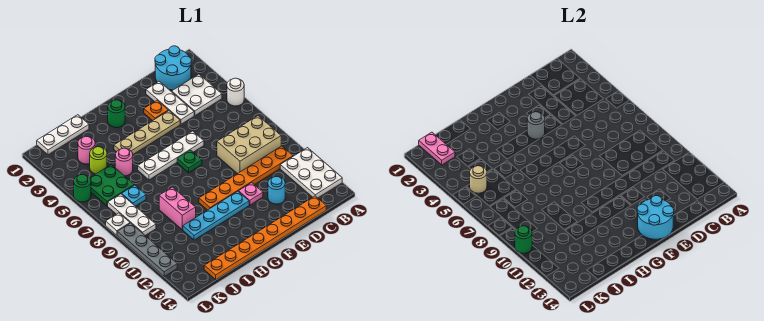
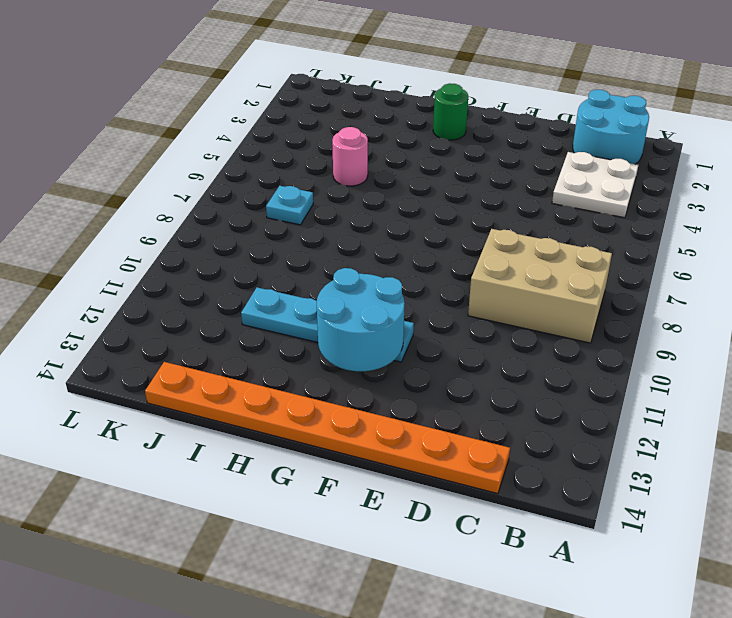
cyan round brick F11:G12 level 2 -> cyan round brick E13:F14 level 2
none -> white round brick A5 level 1
none -> white plate A11:B13 level 1
none -> orange plate B10:G10 level 1
none -> white plate D2:D4 level 1

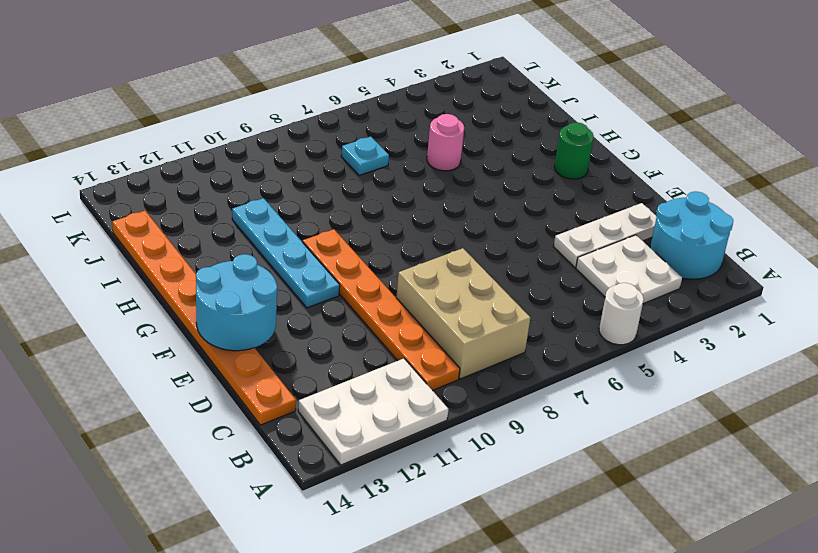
none -> cyan round brick D12 level 1
none -> orange plate E3 level 1
none -> tan plate E4:H4 level 1
none -> white plate E6:H6 level 1

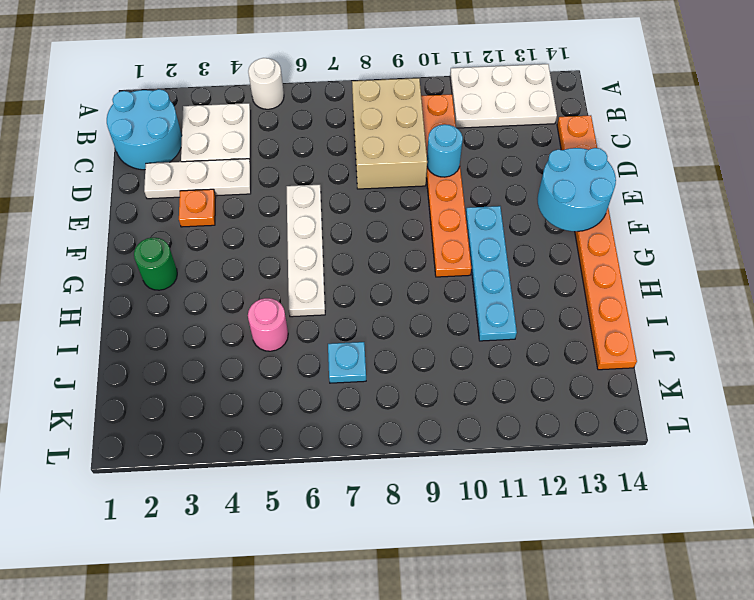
cyan round brick D10 level 2 -> cyan round brick D12 level 1
none -> tan plate E4:H4 level 1
none -> pink plate E11 level 1
none -> green plate F7 level 1
none -> white plate I1:K1 level 1

